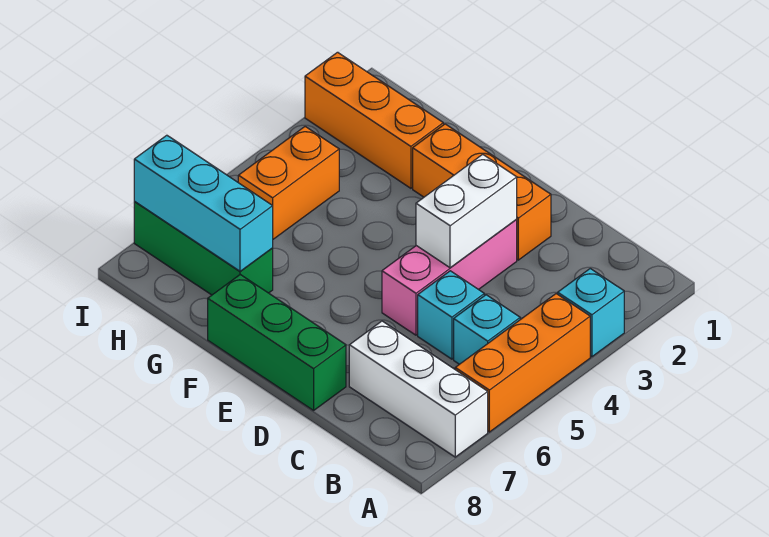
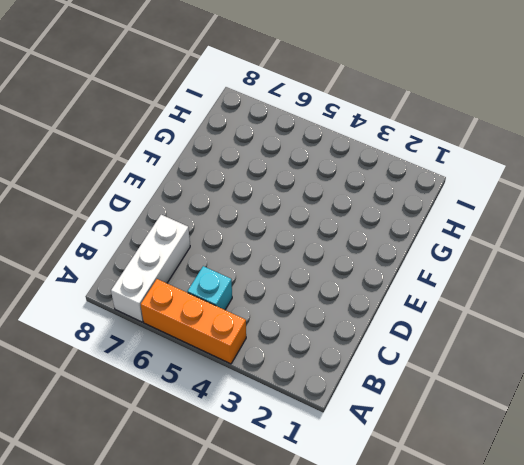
none -> cyan brick A3 level 1
none -> cyan brick C5 level 1
none -> orange brick D2:F2 level 1

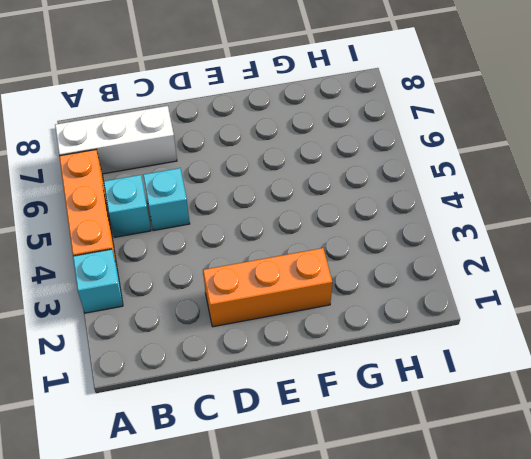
none -> pink brick D3:D5 level 1
none -> green brick D8:F8 level 1
none -> orange brick G2:I2 level 1

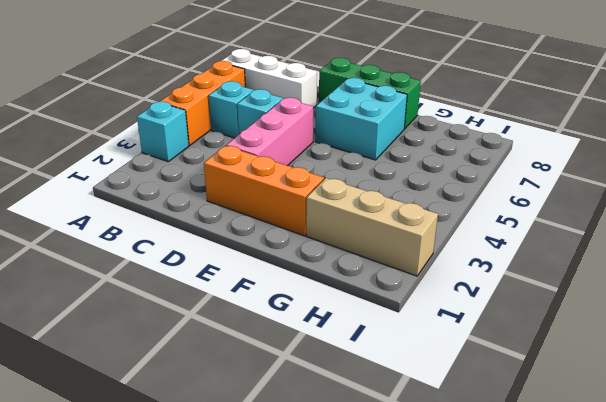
cyan brick E6:F7 level 1 -> none
tan brick G2:I2 level 1 -> orange brick G2:I2 level 1
none -> green brick G7:I7 level 1
none -> orange brick H4:H5 level 1
none -> white brick D3:D4 level 2

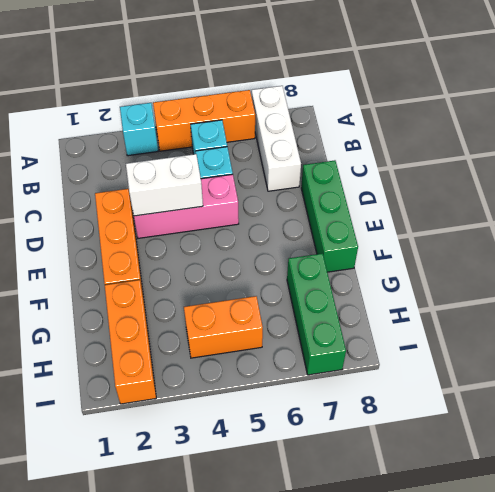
none -> cyan brick G7:I7 level 2

